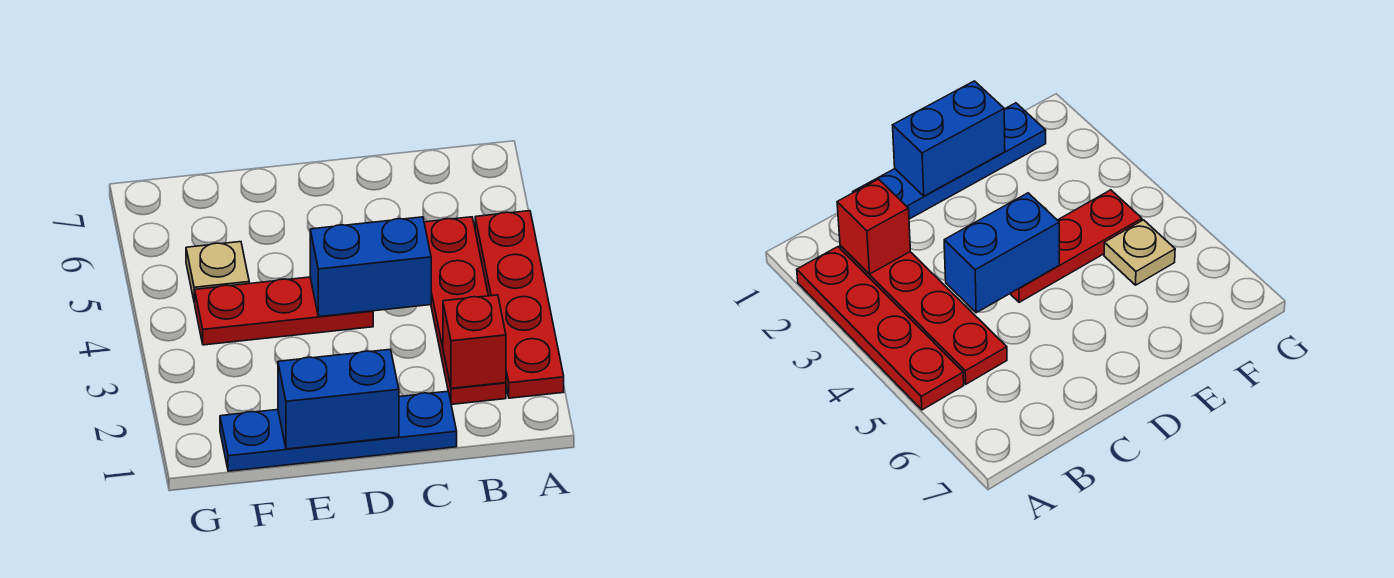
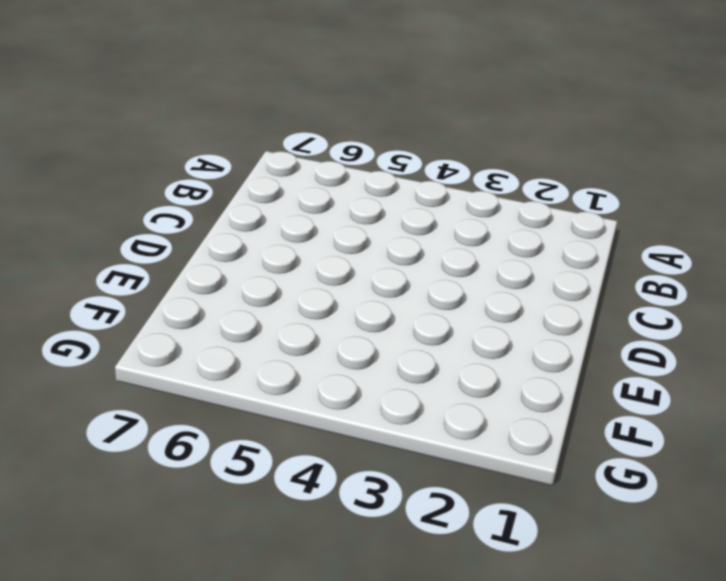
none -> red plate A2:A5 level 1
none -> red plate B2:B5 level 1

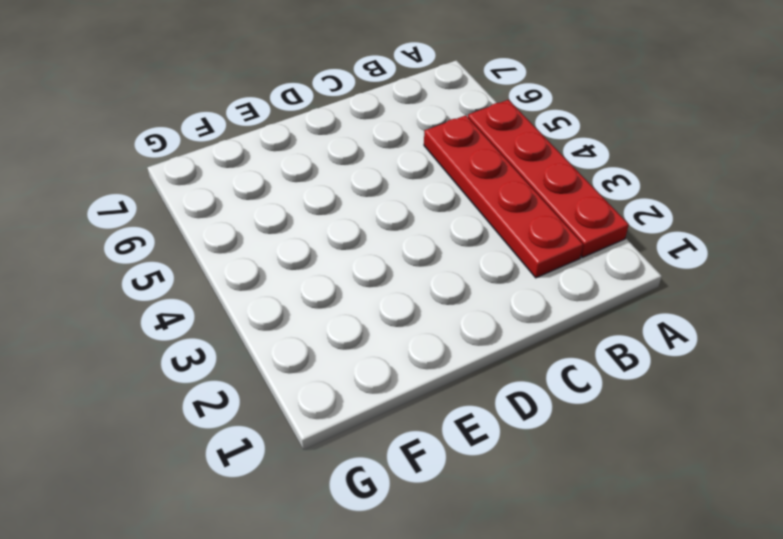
none -> blue plate C1:F1 level 1
none -> red plate D4:F4 level 1

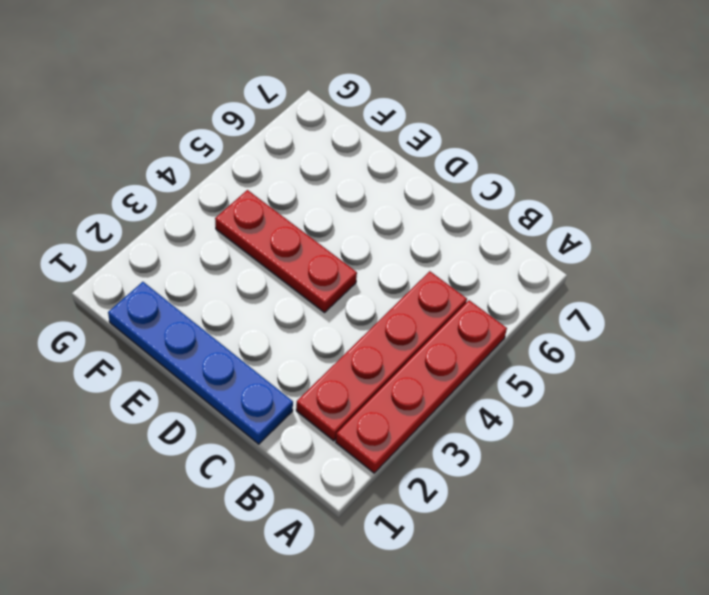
none -> tan plate F5 level 1
none -> red brick B2 level 2

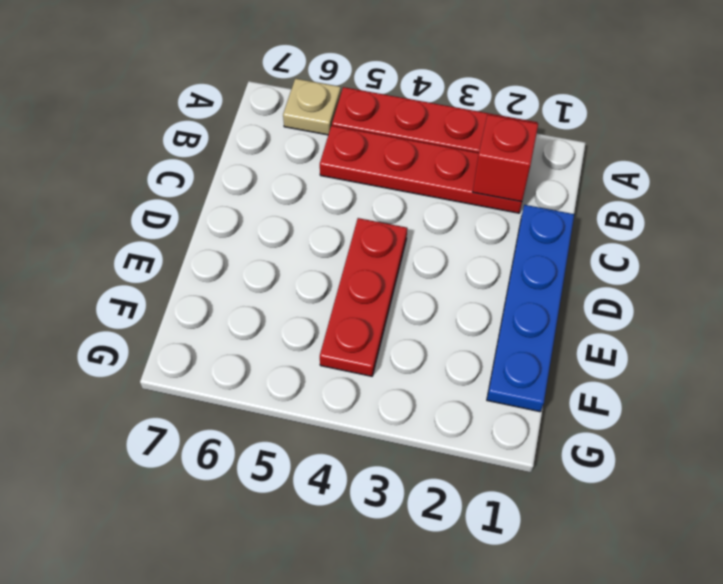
tan plate A6 level 1 -> tan plate F5 level 1
none -> blue brick C4:D4 level 2
none -> blue brick D1:E1 level 2

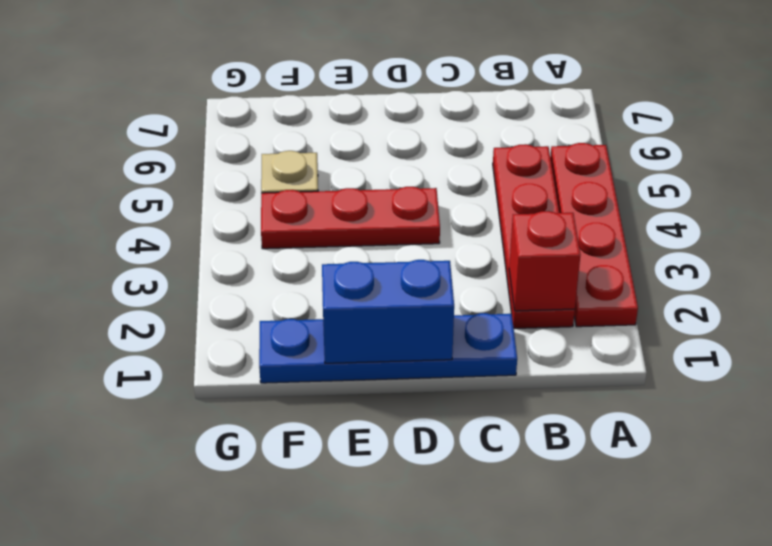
none -> blue brick C4:D4 level 2

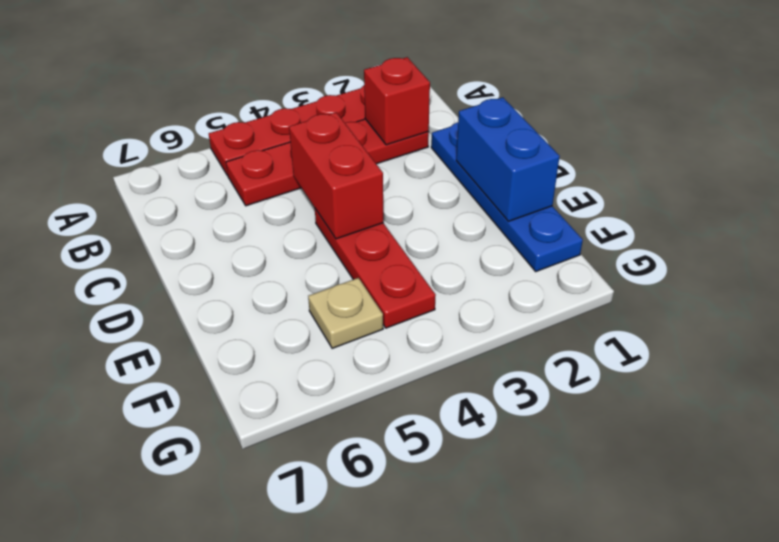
red brick C4:D4 level 2 -> blue brick C4:D4 level 2

